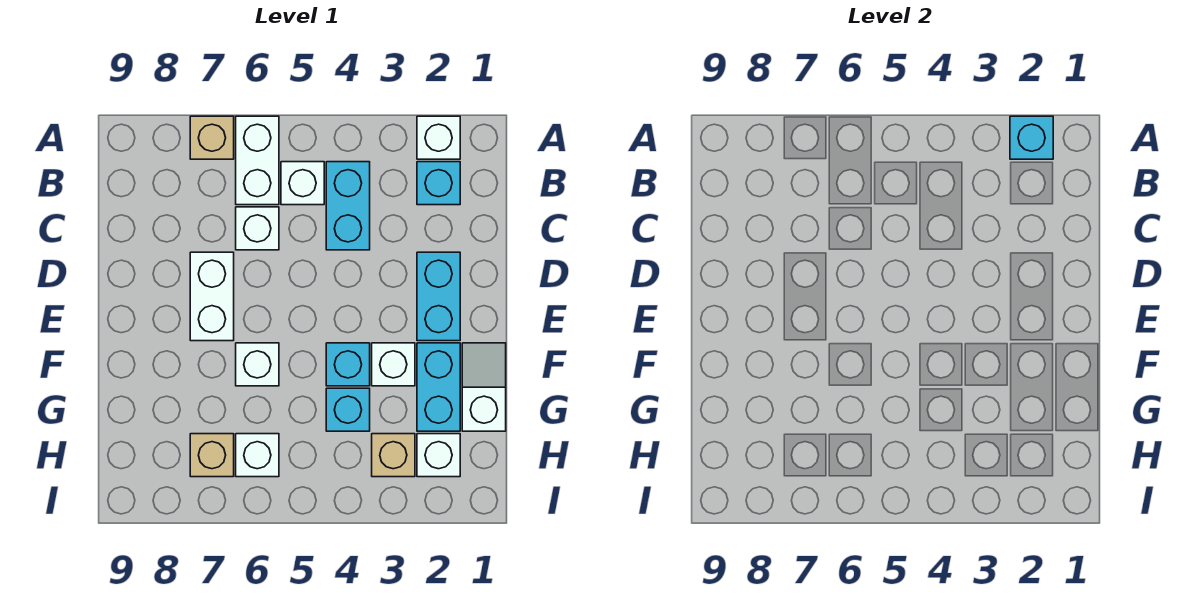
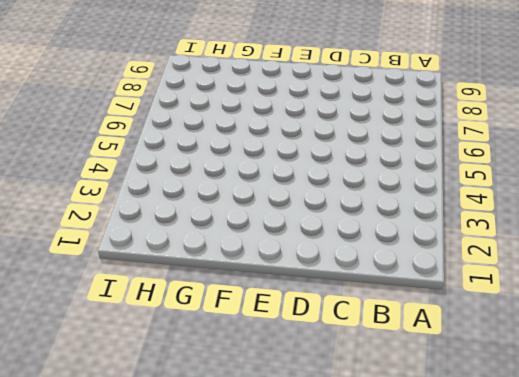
none -> white brick A2 level 1
none -> white brick A6:B6 level 1
none -> tan brick A7 level 1

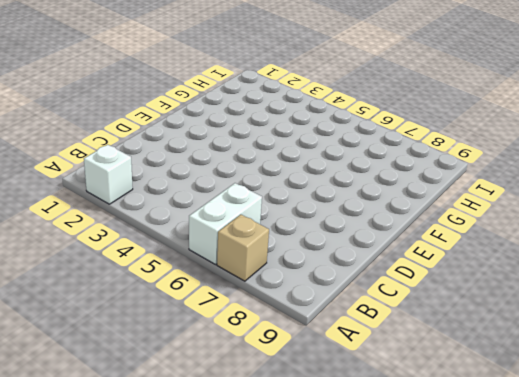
none -> cyan brick B2 level 1
none -> cyan brick B4:C4 level 1
none -> white brick B5 level 1

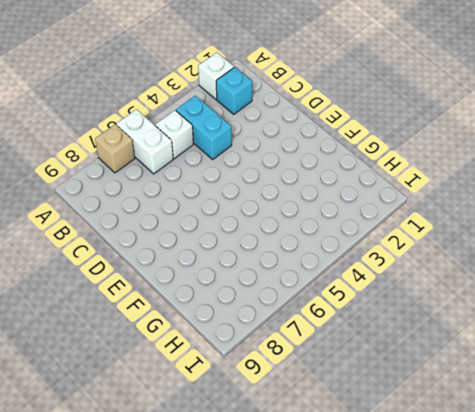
none -> white brick C6 level 1
none -> cyan brick D2:E2 level 1
none -> white brick D7:E7 level 1

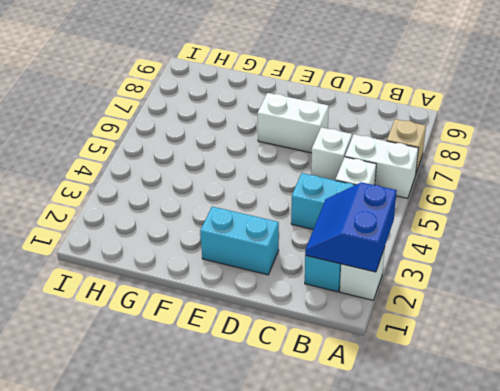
blue slope A2:B3 level 2 top A -> cyan brick A2 level 2
none -> white slope F1:G1 level 1 top G
none -> cyan brick F2:G2 level 1
none -> white brick F3 level 1

